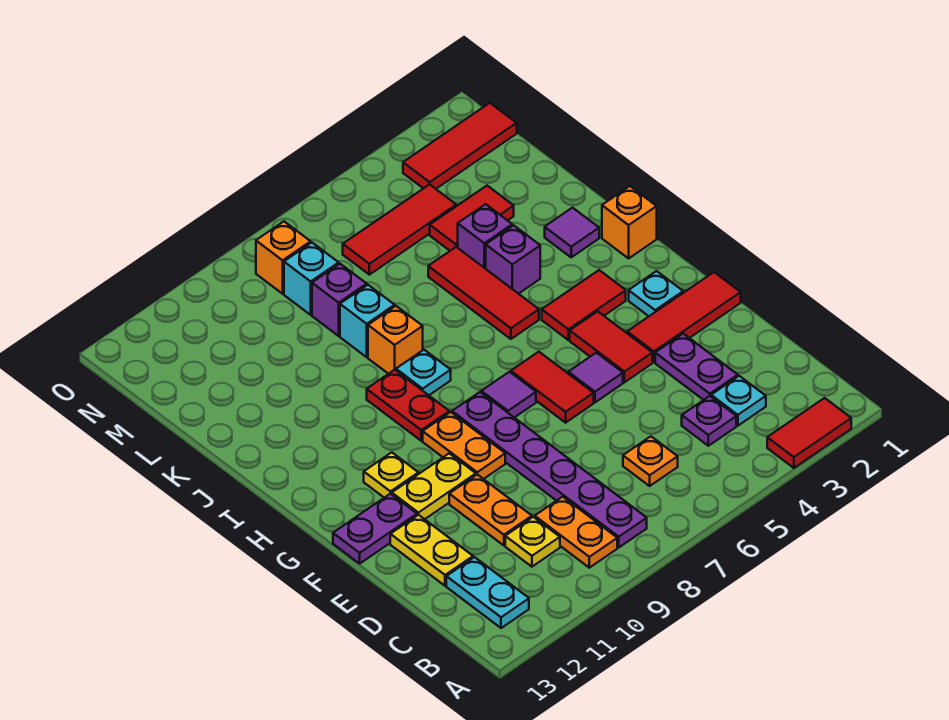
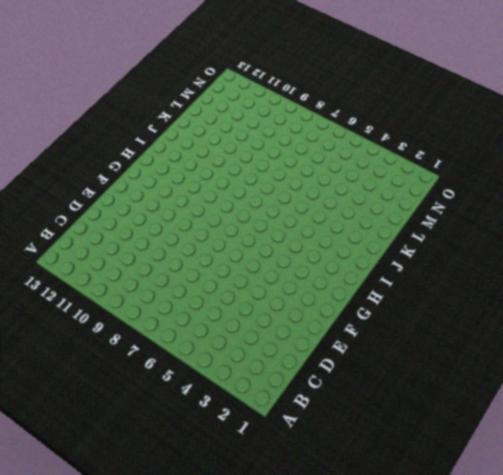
none -> red tile A2:A3 level 1
none -> purple plate B8:G8 level 1
none -> orange plate B9:C9 level 1
none -> cyan plate B12:C12 level 1

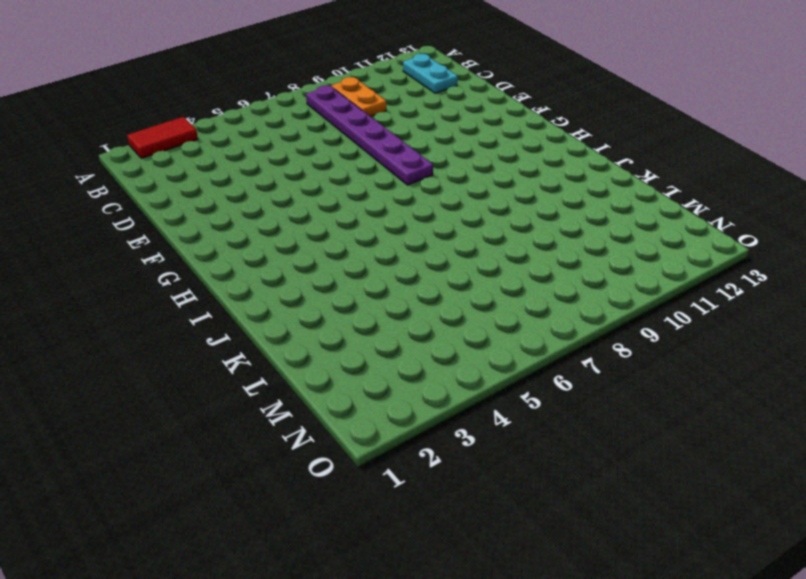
none -> cyan plate C3 level 1
none -> purple plate C4 level 1
none -> orange plate C6 level 1
none -> yellow plate C10 level 1

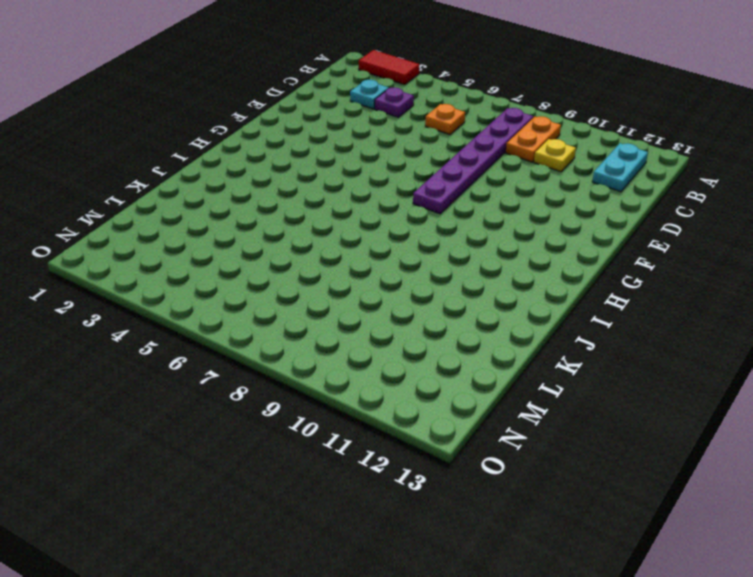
none -> purple plate D3:E3 level 1
none -> orange plate D10:E10 level 1
none -> yellow plate D12:E12 level 1
none -> red tile F1:F3 level 1

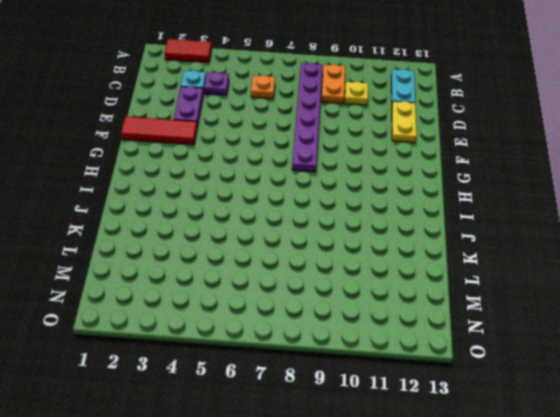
none -> orange plate D10:E10 level 1
none -> red tile F4:G4 level 1
none -> purple tile F5 level 1
none -> red tile F6:G6 level 1

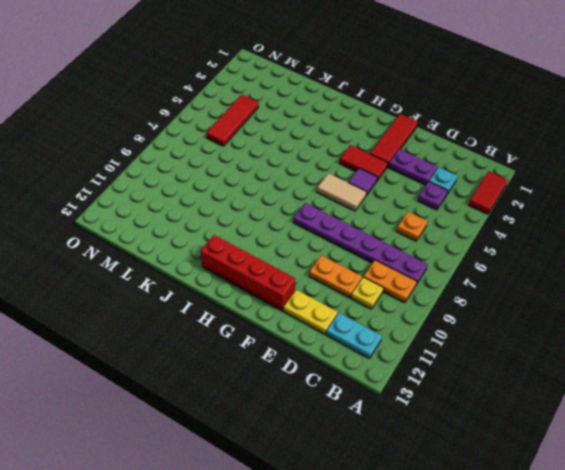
tan tile F6:G6 level 1 -> red tile F6:G6 level 1
red brick F12:I12 level 1 -> purple plate F12:F13 level 1
none -> orange plate F9:G9 level 1
none -> yellow plate F10:F11 level 1
none -> cyan plate G2 level 1
none -> purple tile G7 level 1

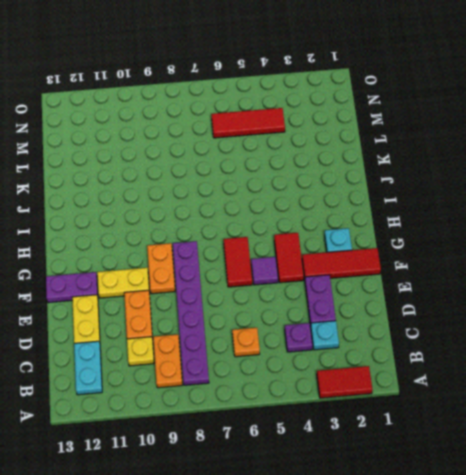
none -> purple tile G7 level 1
none -> yellow plate G11 level 1
none -> red tile H3:H4 level 1
none -> red plate H9:I9 level 1

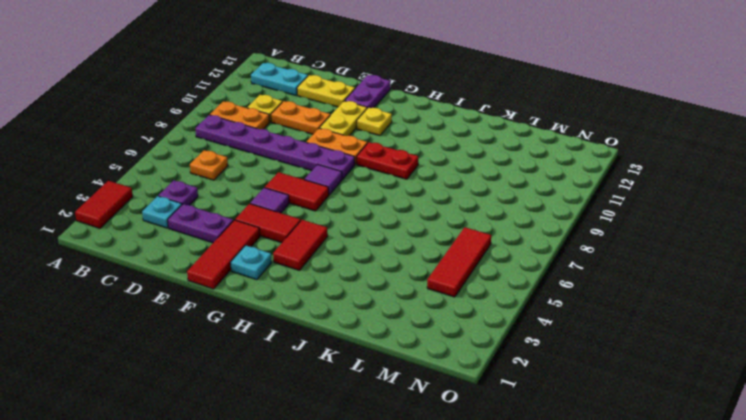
none -> orange brick I1 level 1
none -> red tile I5:K5 level 1
none -> cyan plate I8 level 1
none -> purple tile J2 level 1

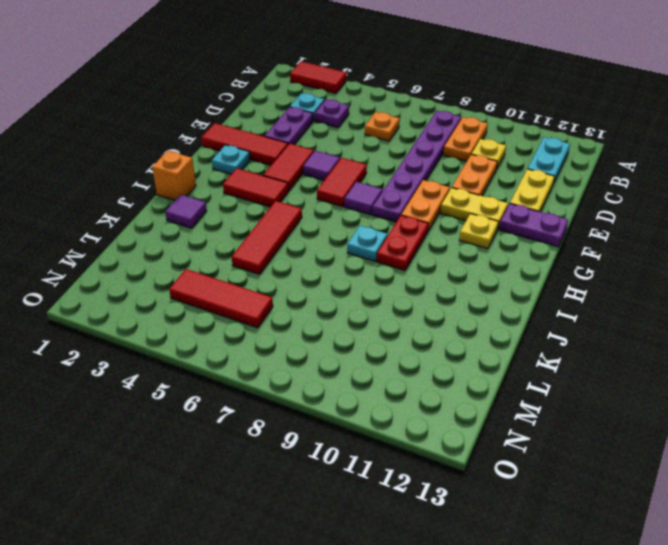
none -> purple brick J4 level 1
none -> orange brick J8 level 1
none -> purple brick K4 level 1
none -> cyan brick K8 level 1

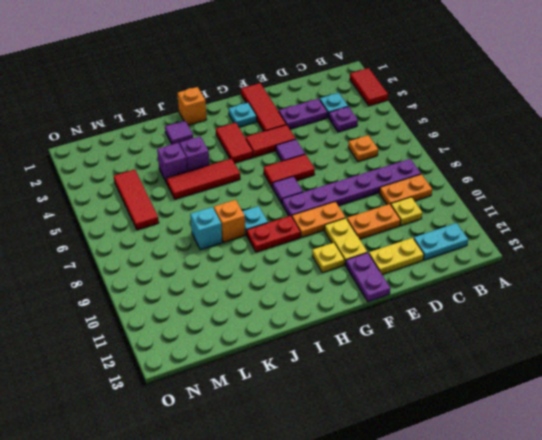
none -> red tile L3:L4 level 1
none -> purple brick L8 level 1
none -> cyan brick M8 level 1
none -> red tile N1:N3 level 1

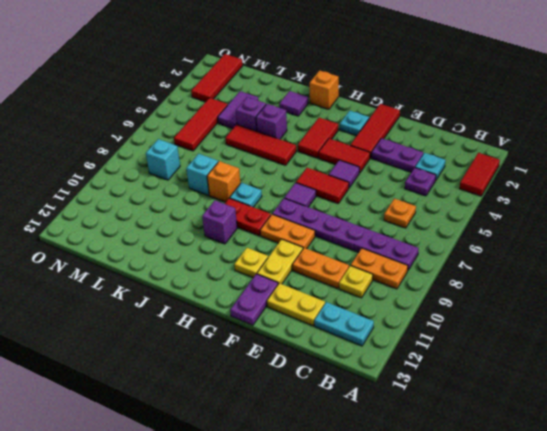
purple brick I10 level 1 -> purple brick L8 level 1
purple tile L3:L4 level 1 -> red tile L3:L4 level 1
none -> orange brick N8 level 1

